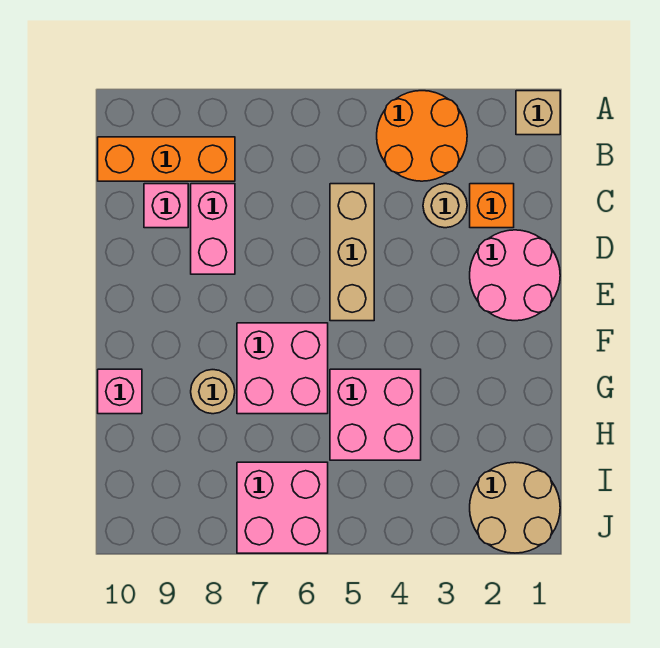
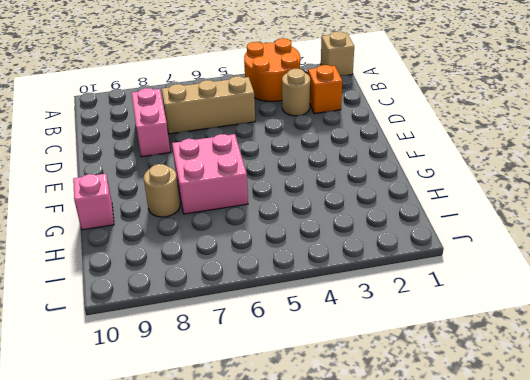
tan brick C5:C7 level 1 -> tan brick C5:E5 level 1
none -> orange brick B8:B10 level 1
none -> pink brick C9 level 1
none -> pink round brick D1:E2 level 1

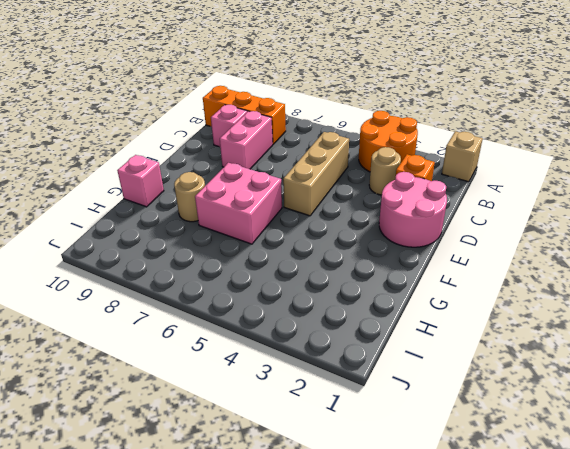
none -> pink brick G4:H5 level 1
none -> tan round brick I1:J2 level 1
none -> pink brick I6:J7 level 1

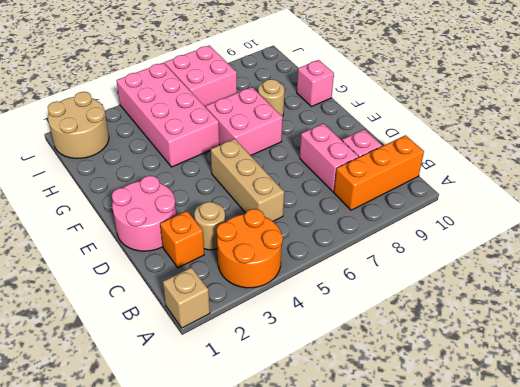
pink brick G4:J5 level 1 -> pink brick G4:H5 level 1

